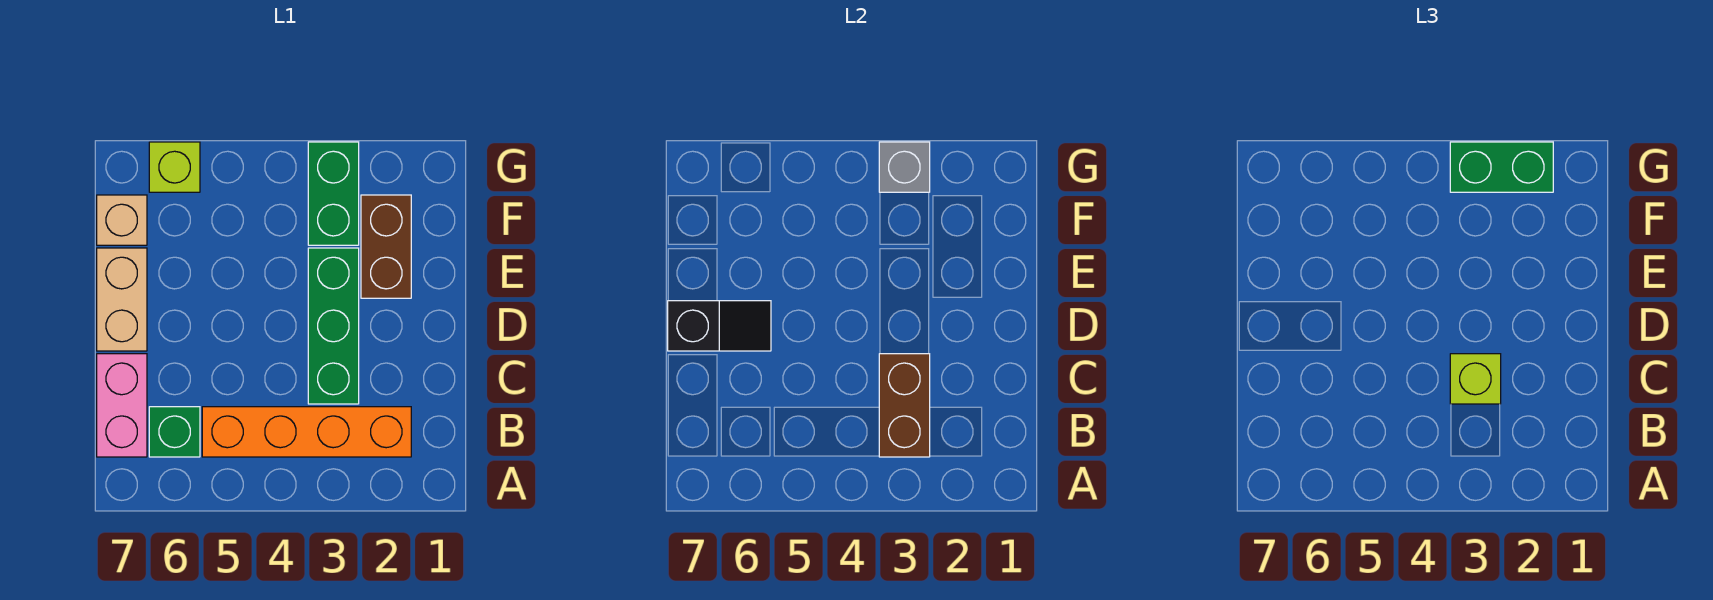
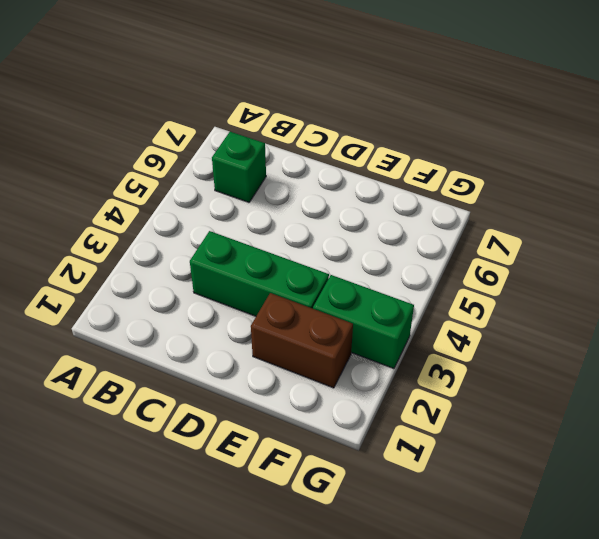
none -> orange brick B2:B5 level 1
none -> pink brick B7:C7 level 1
none -> tan brick D7:E7 level 1

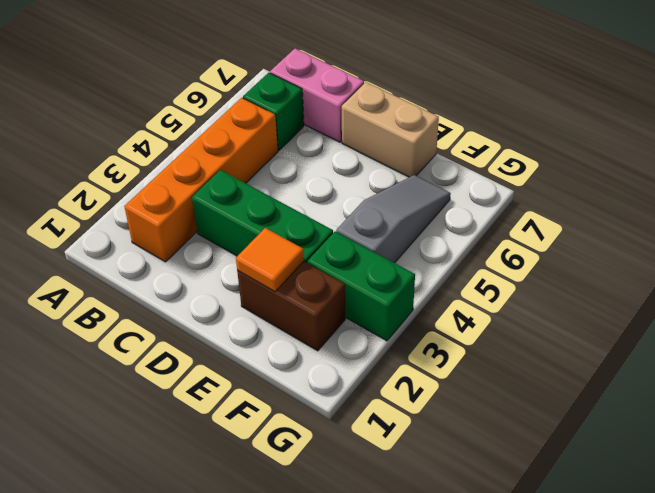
orange tile E2 level 2 -> none
grey slope F4:F6 level 1 top 4 -> none
none -> tan brick F7 level 1
none -> lime brick G6 level 1
none -> brown brick B3:C3 level 2

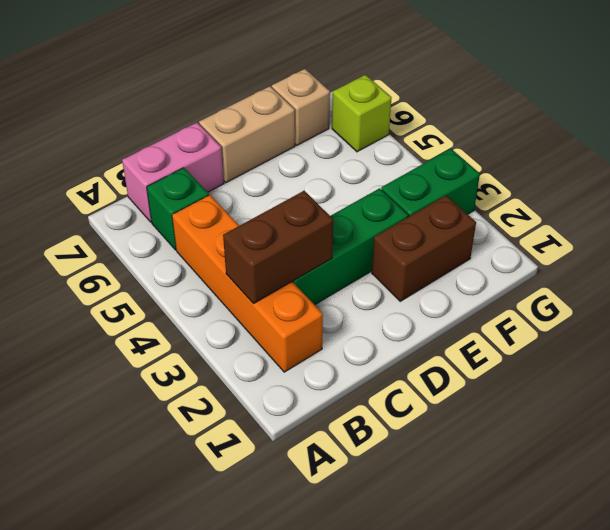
none -> black slope D6:D7 level 2 top 7
none -> grey brick G3 level 2
none -> lime brick C3 level 3

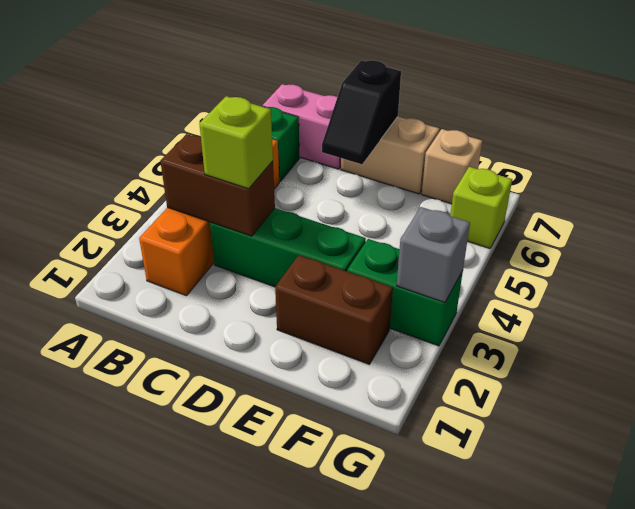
none -> green brick G2:G3 level 3

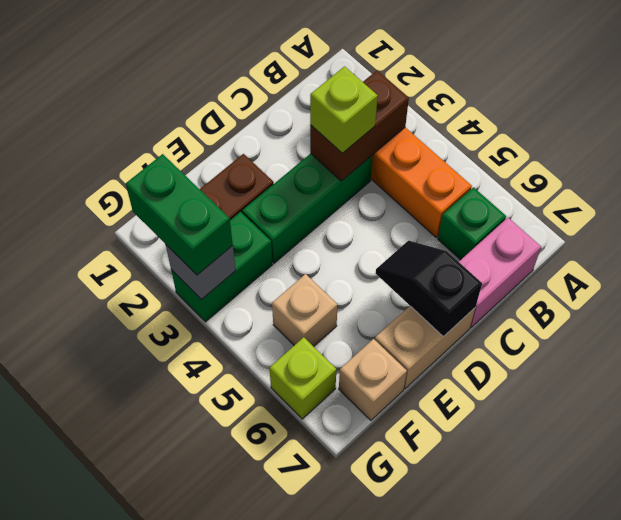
tan brick F5 level 1 -> none

